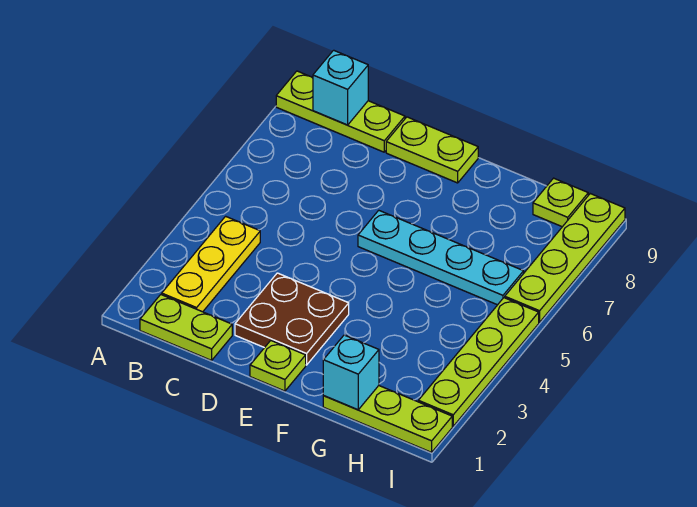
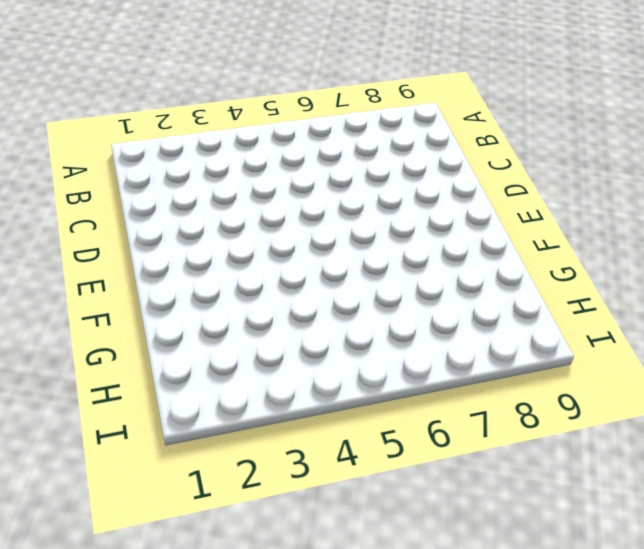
none -> lime plate A9:C9 level 1
none -> lime plate B1:C1 level 1
none -> yellow plate B2:B4 level 1

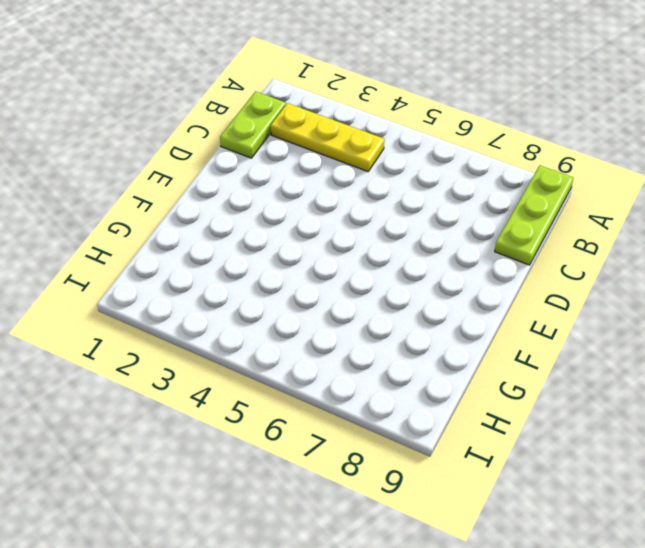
none -> brown plate D2:E3 level 1
none -> lime plate D9:E9 level 1
none -> lime plate E1 level 1

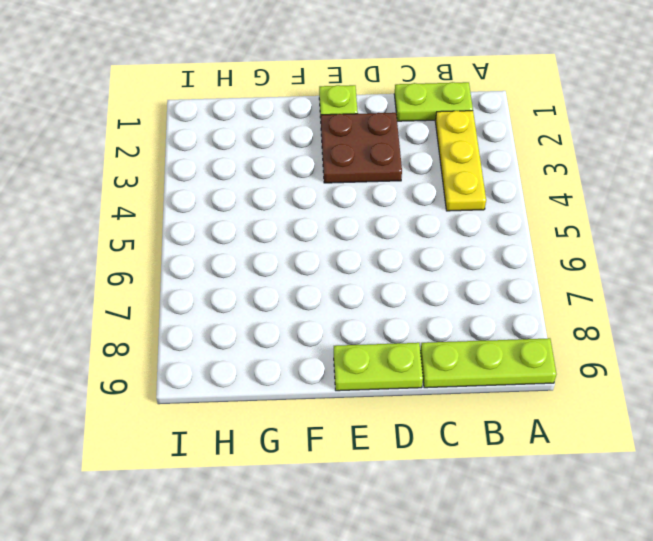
none -> cyan plate E6:H6 level 1
none -> lime plate G1:I1 level 1
none -> lime plate H9 level 1

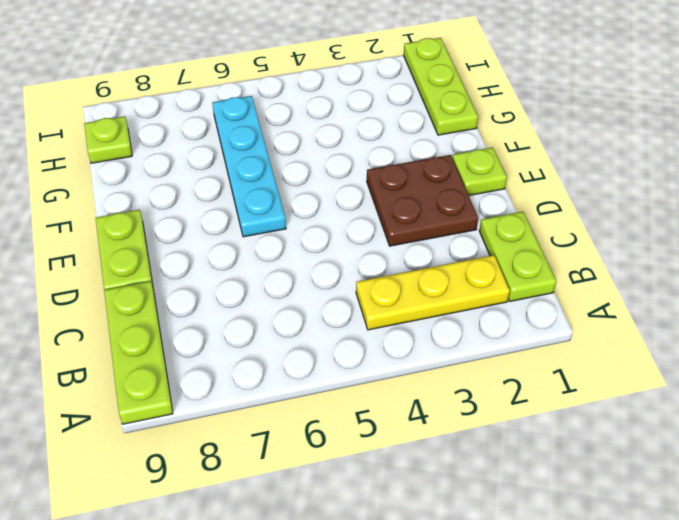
none -> lime plate I2:I5 level 1
none -> lime plate I6:I9 level 1
none -> cyan brick B9 level 2

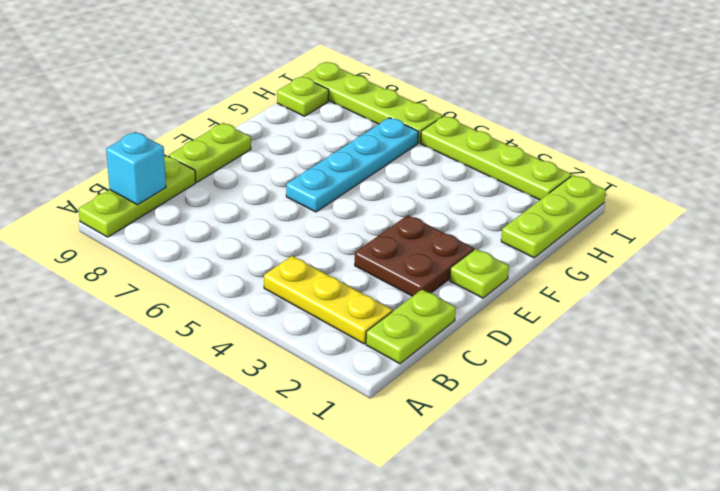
none -> cyan brick G1 level 2

